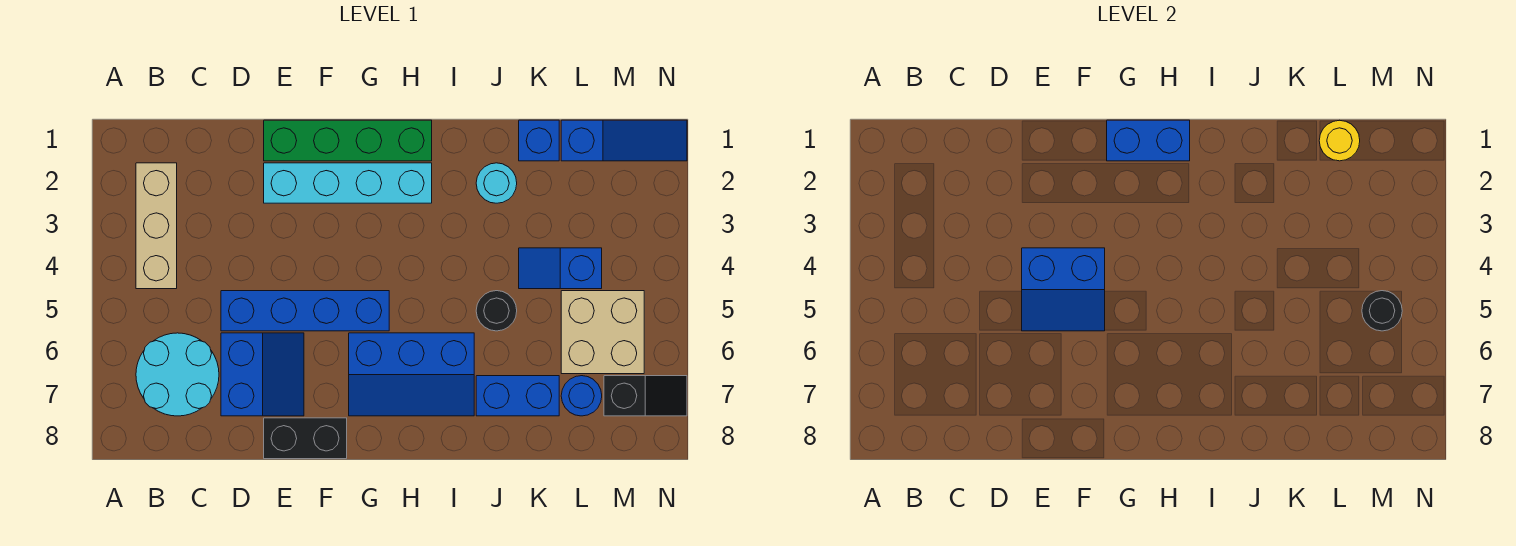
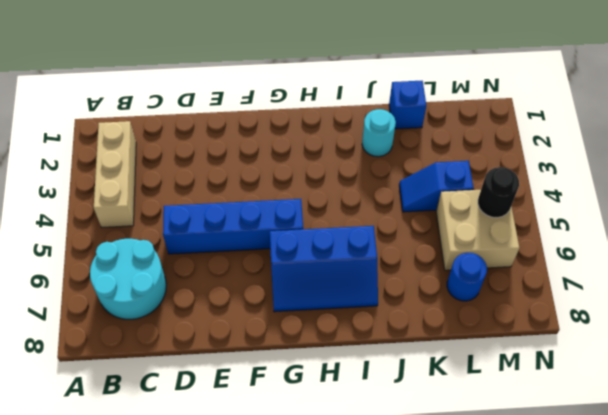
none -> blue slope D6:E7 level 1 top D
none -> green brick E1:H1 level 1
none -> cyan brick E2:H2 level 1

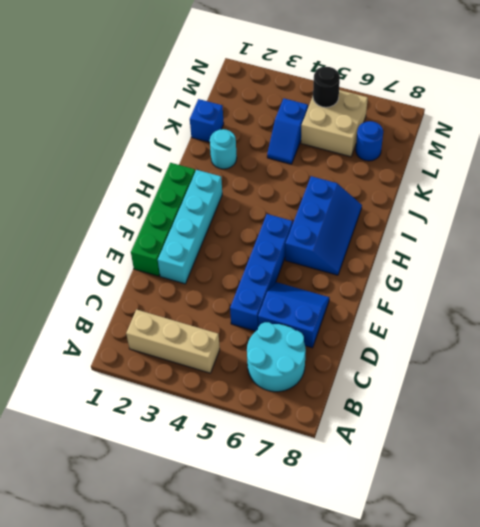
none -> black brick E8:F8 level 1
none -> black round brick J5 level 1
none -> blue brick J7:K7 level 1

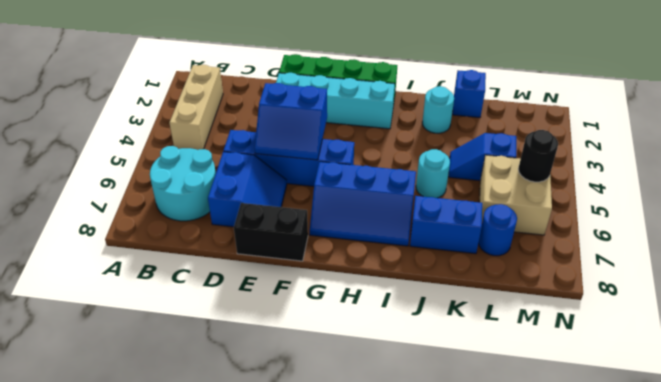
cyan round brick J5 level 1 -> black round brick J5 level 1
none -> blue slope L1:N1 level 1 top L
none -> black slope M7:N7 level 1 top M
none -> blue brick G1:H1 level 2

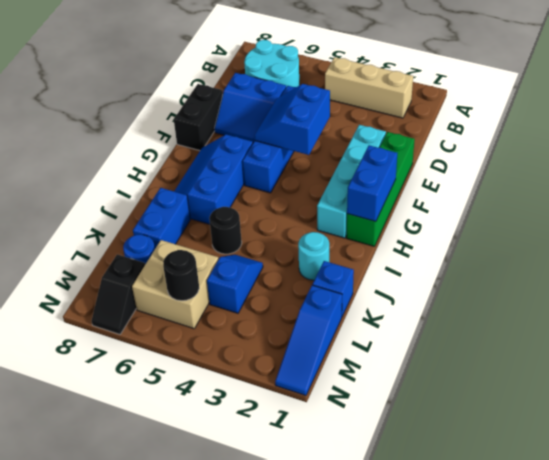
none -> yellow round brick L1 level 2

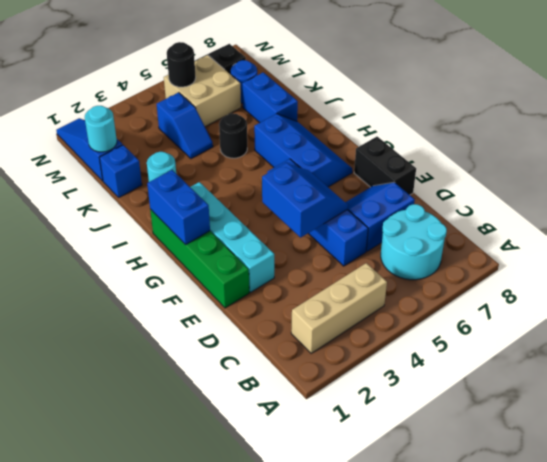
cyan round brick L1 level 2 -> yellow round brick L1 level 2

